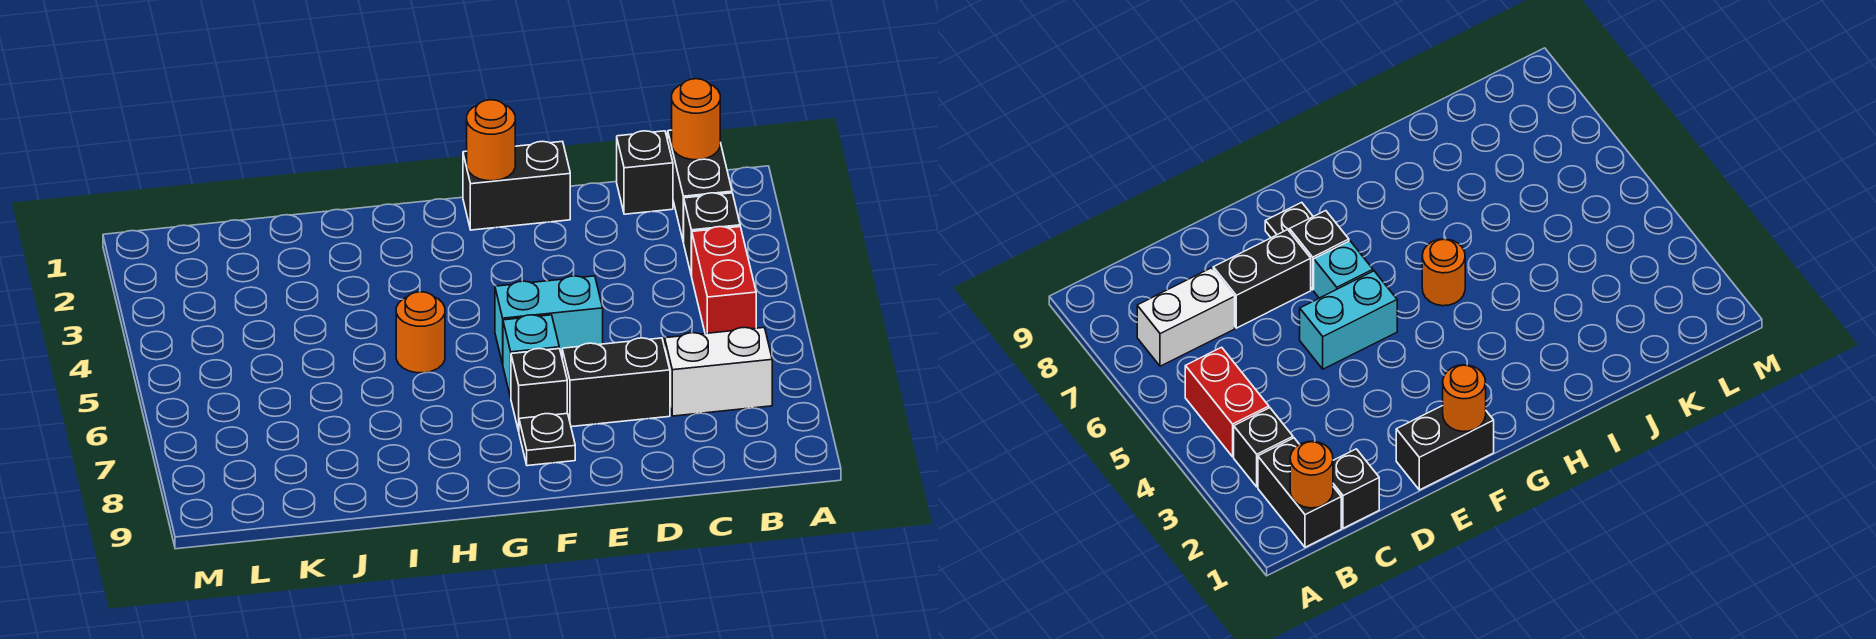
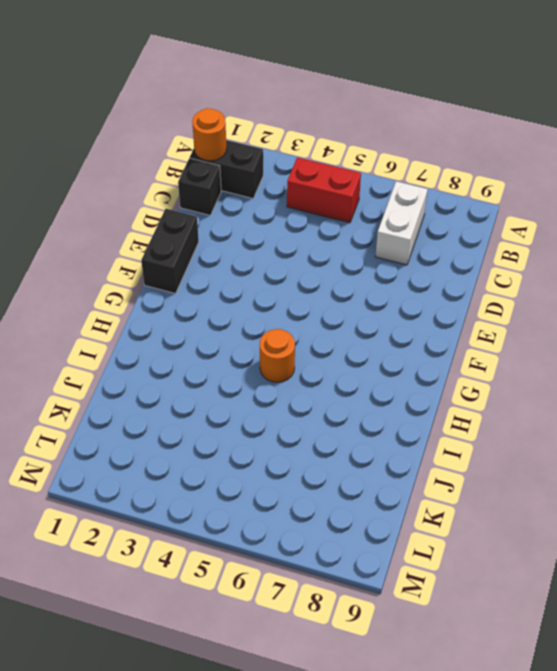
none -> black brick B3 level 1
none -> black brick D7:E7 level 1
none -> cyan brick E5:F5 level 1

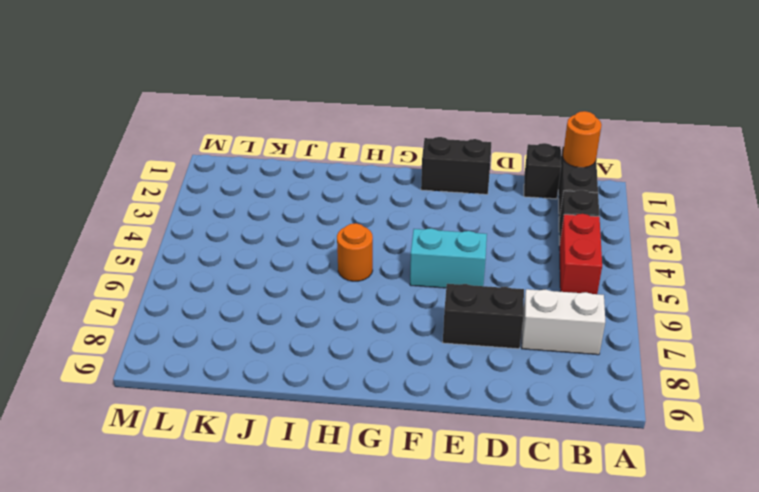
none -> cyan brick F6 level 1
none -> black brick F7 level 1
none -> black plate F8 level 1

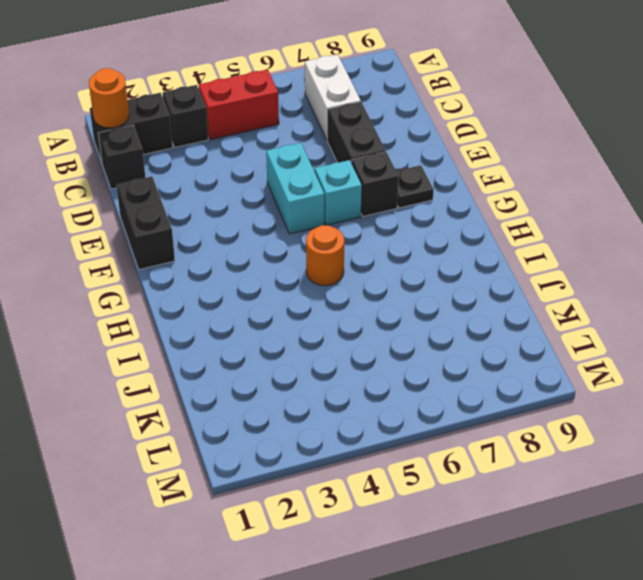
none -> orange round brick F1 level 2

